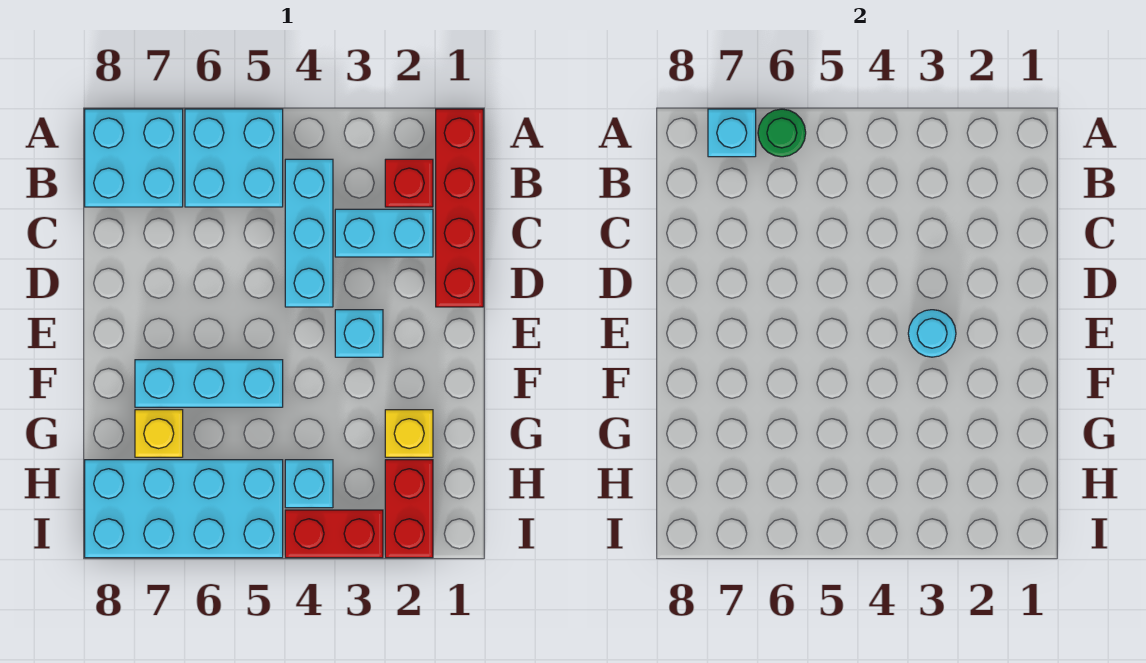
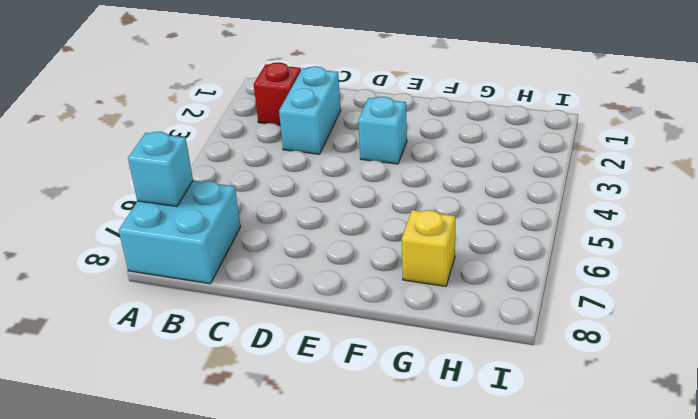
none -> red brick A1:D1 level 1
none -> cyan brick A5:B6 level 1
none -> cyan brick B4:D4 level 1

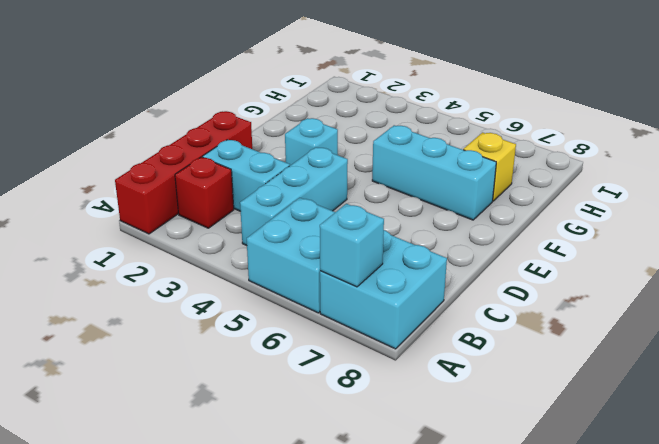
none -> yellow brick G2 level 1
none -> red brick H2:I2 level 1
none -> cyan brick H4 level 1

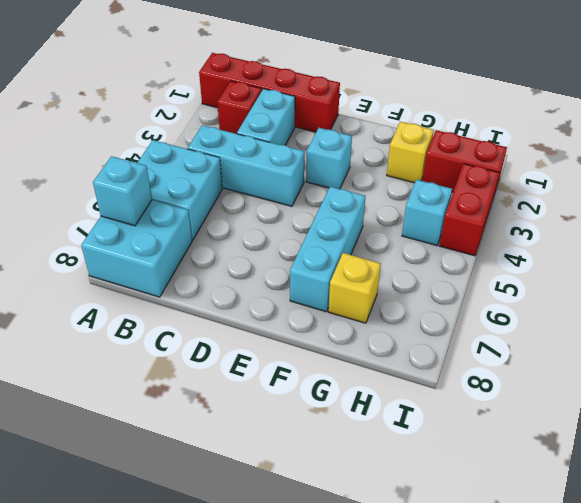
none -> cyan brick H5:I8 level 1
none -> green round brick A6 level 2
none -> cyan round brick E3 level 2

